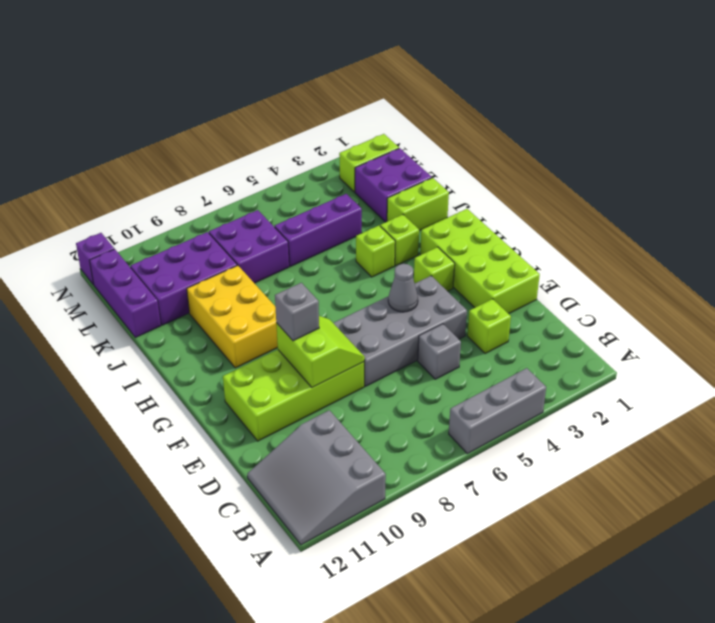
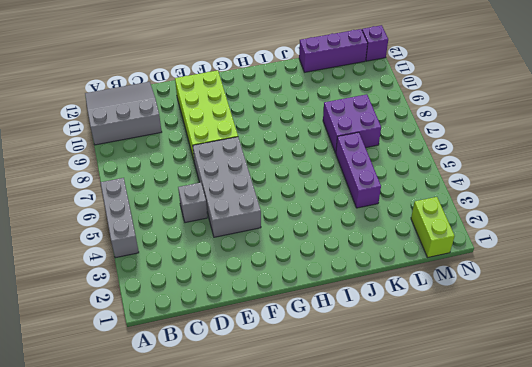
none -> lime brick D3 level 1
none -> lime brick E1:H2 level 1
none -> lime brick G3 level 1

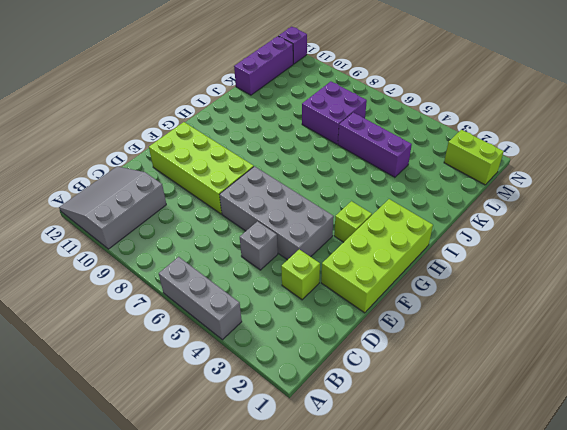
none -> yellow brick H9:J10 level 1
none -> lime brick I3 level 1
none -> lime brick I4 level 1

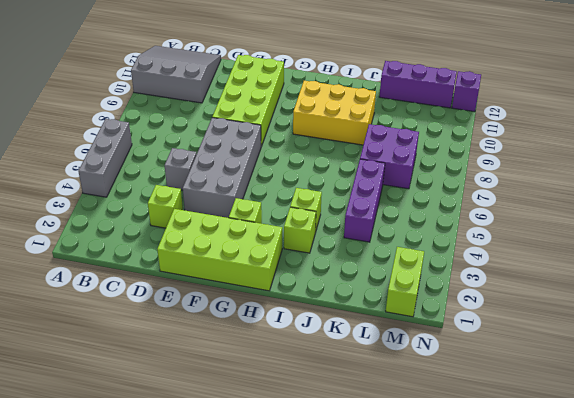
none -> lime brick J1:J2 level 1
none -> purple brick K1:L2 level 1
none -> purple brick K9:L11 level 1

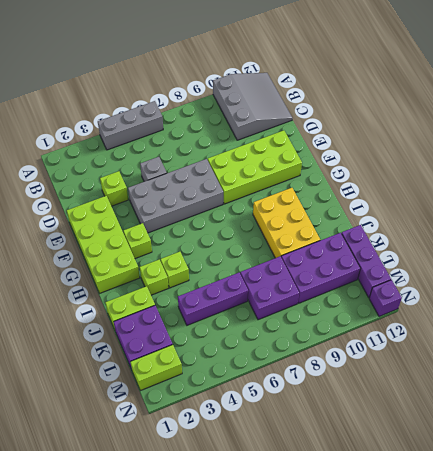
none -> lime slope E8:F9 level 2 top 9
none -> grey cone F5 level 2
none -> grey brick F9 level 3

